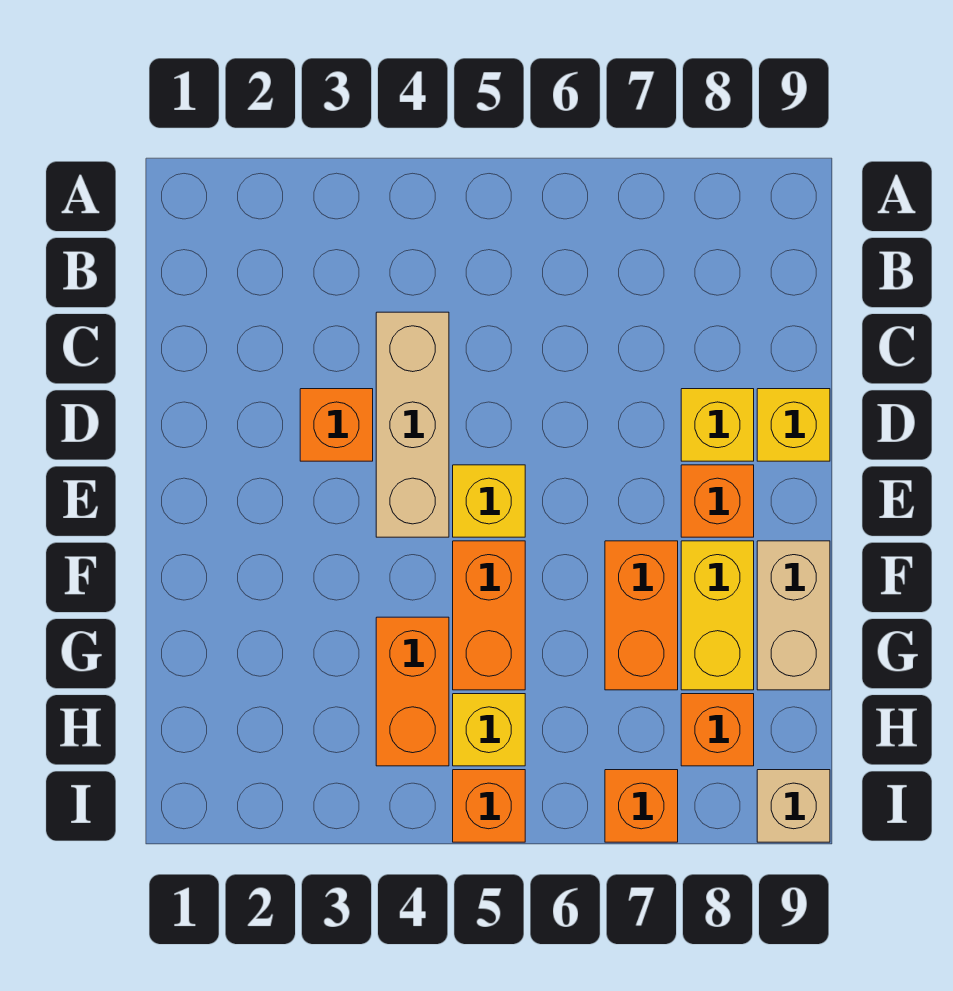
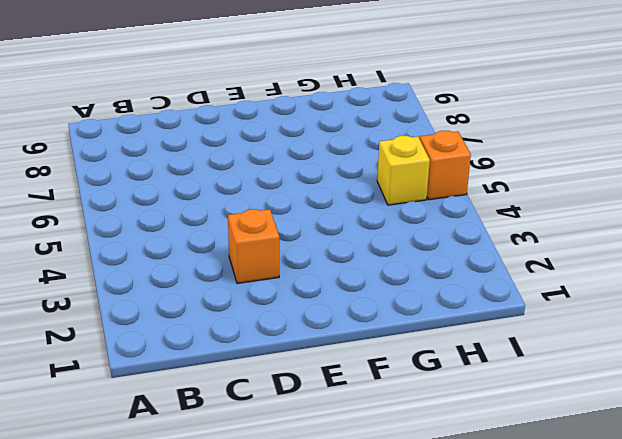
none -> tan brick C4:E4 level 1
none -> yellow brick D8 level 1
none -> yellow brick D9 level 1

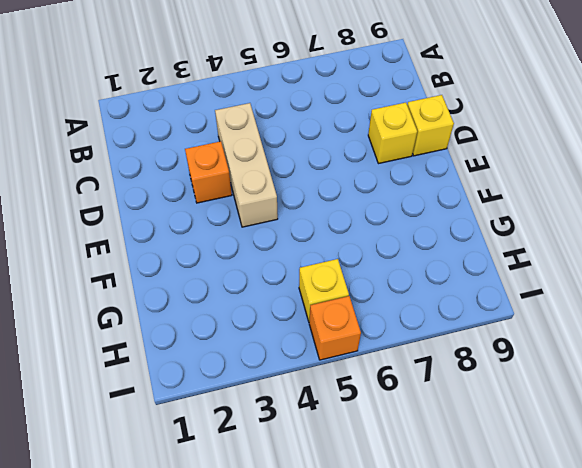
none -> yellow brick E5 level 1
none -> orange brick E8 level 1
none -> orange brick F5:G5 level 1

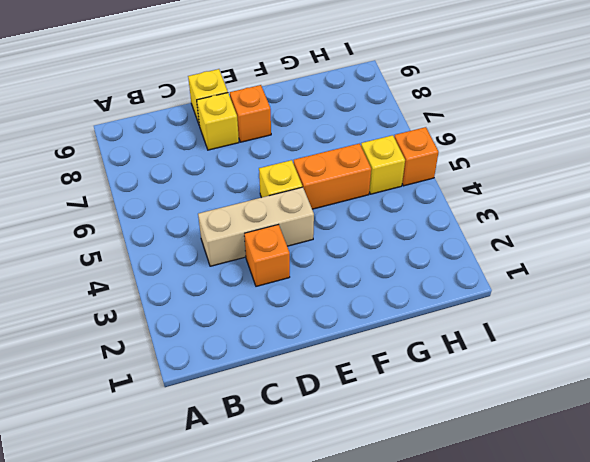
none -> orange brick F7:G7 level 1
none -> yellow brick F8:G8 level 1
none -> tan brick F9:G9 level 1

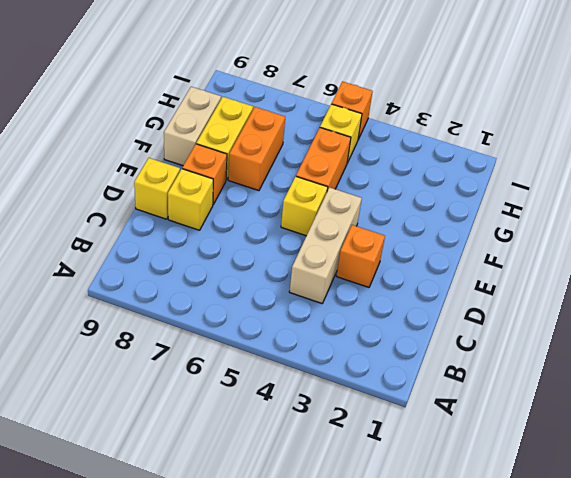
none -> orange brick G4:H4 level 1
none -> orange brick H8 level 1
none -> orange brick I7 level 1

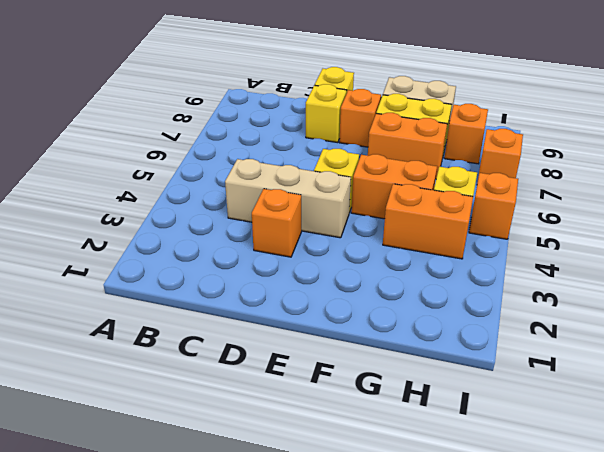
none -> tan brick I9 level 1

